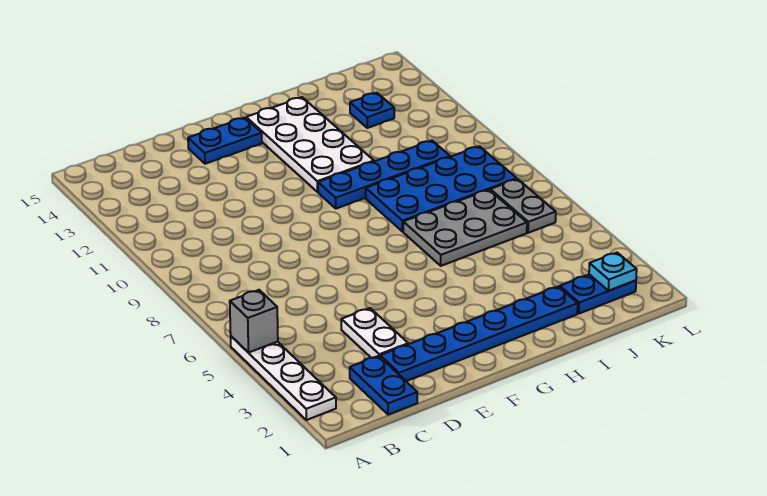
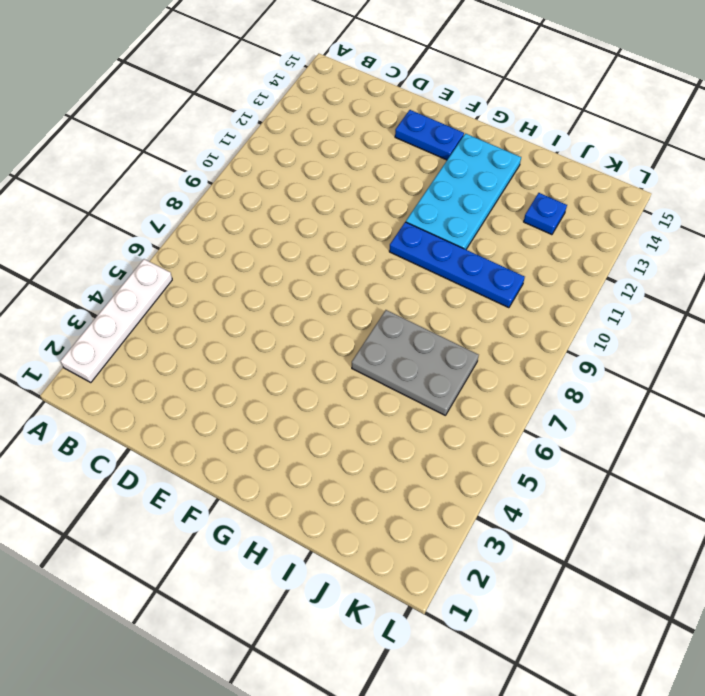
cyan plate G11:H14 level 1 -> white plate G11:H14 level 1
none -> blue plate C1:C2 level 1
none -> blue plate D2:I2 level 1
none -> white plate D3:D4 level 1

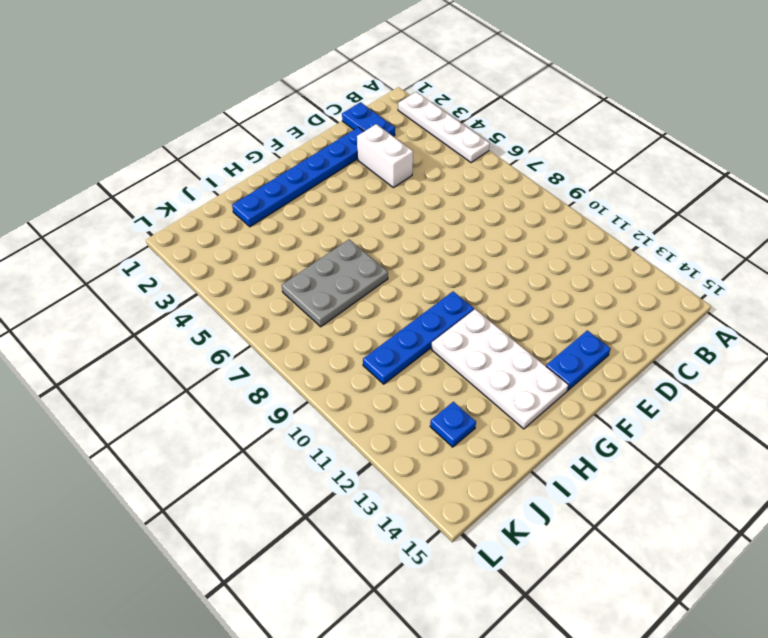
white brick D3:D4 level 1 -> white plate D3:D4 level 1
none -> blue plate H8:K9 level 1
none -> blue plate J2:K2 level 1
none -> grey plate K6:K7 level 1

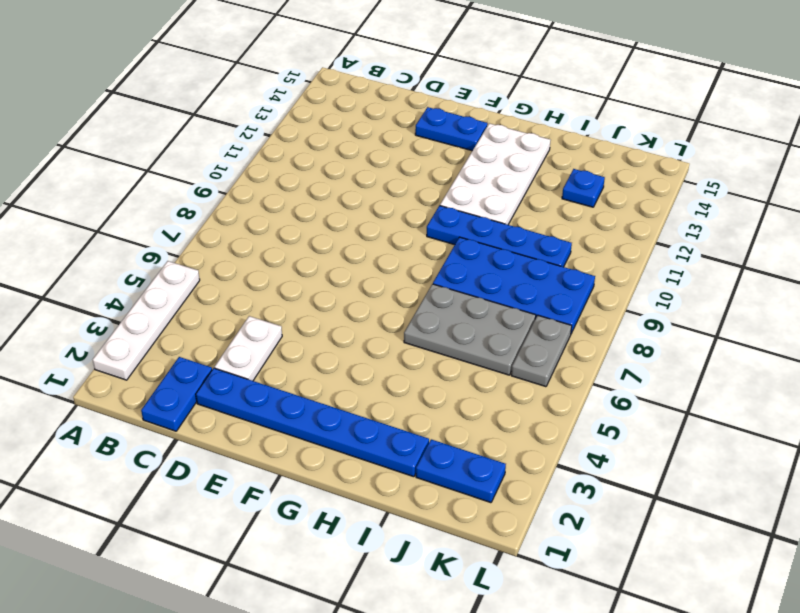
none -> grey brick A5 level 2
none -> cyan plate K2 level 2

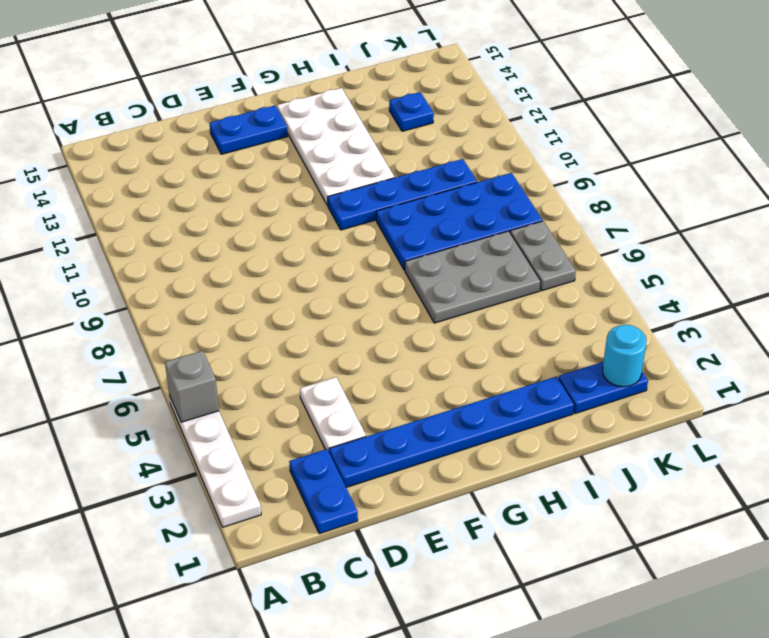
cyan round brick K2 level 2 -> cyan plate K2 level 2

